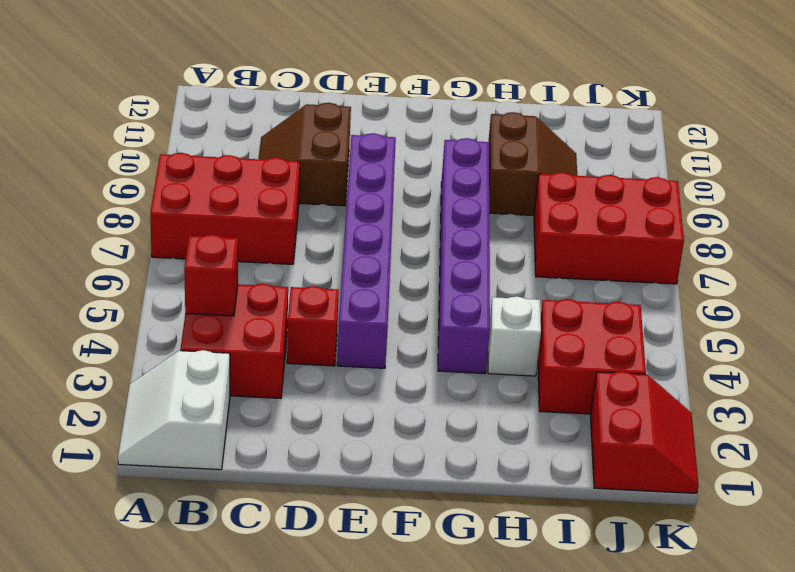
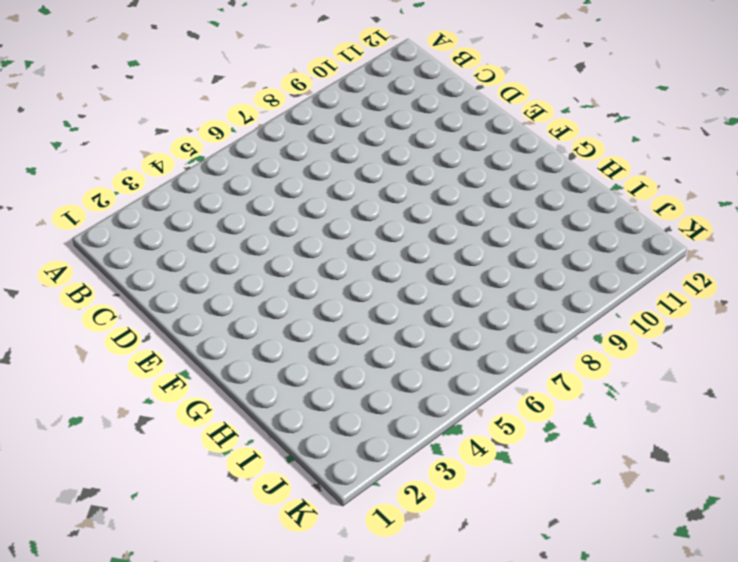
none -> white slope A1:B2 level 1 top B
none -> red brick A7:C8 level 1
none -> red brick B3:C4 level 1

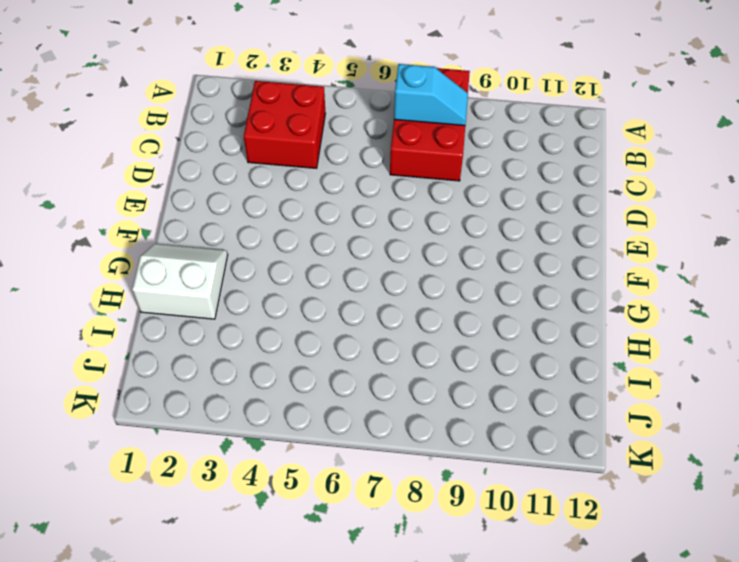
cyan slope B7:B8 level 2 top 7 -> none
white slope G1:H2 level 1 top H -> white slope A1:B2 level 1 top B
none -> brown slope C9:D10 level 1 top D
none -> red brick D4 level 1
none -> purple brick E4:E9 level 1

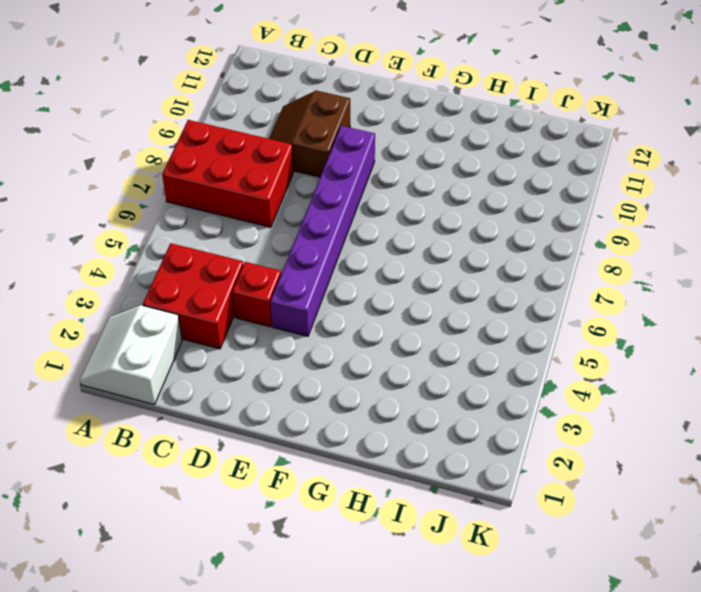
none -> purple brick G4:G9 level 1
none -> white brick H4 level 1
none -> brown slope H9:I10 level 1 top H

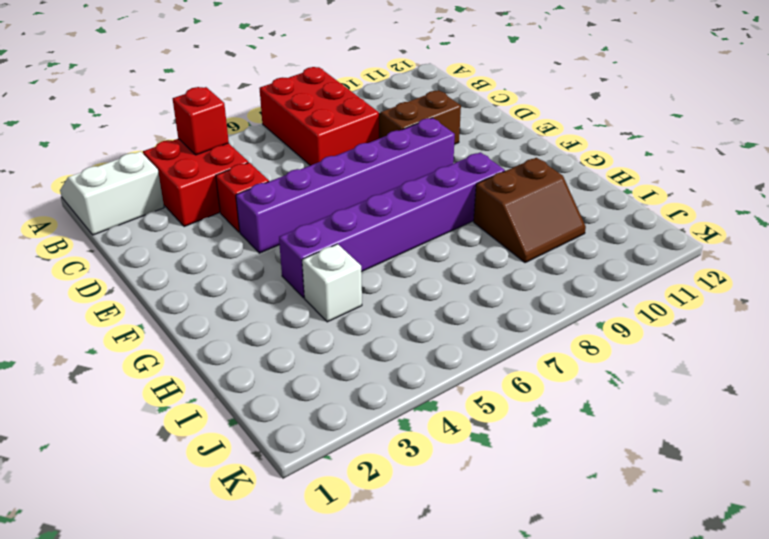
none -> red brick I3:J4 level 1
none -> red brick I7:K8 level 1
none -> red slope J1:K2 level 1 top J

